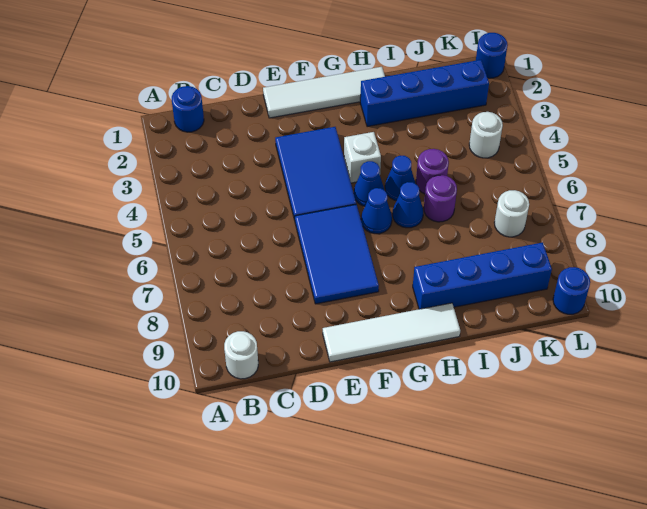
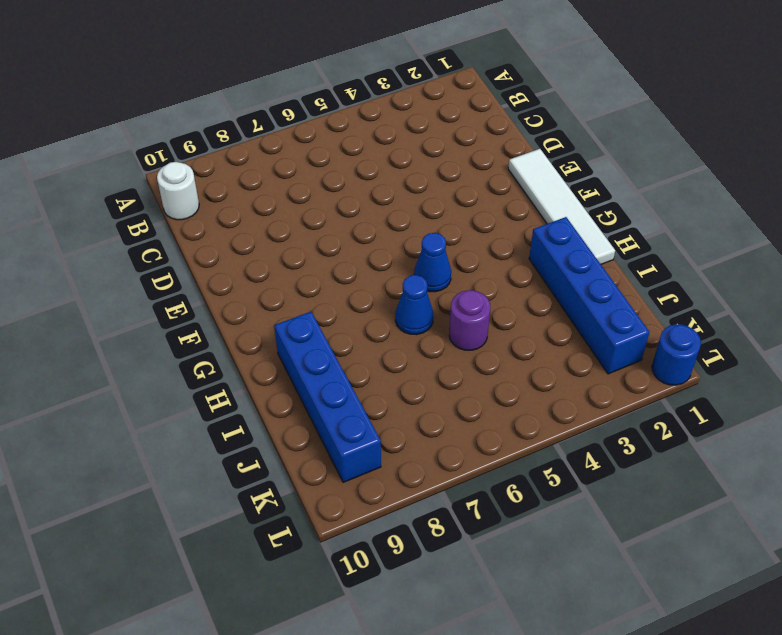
none -> blue round brick B1 level 1
none -> blue tile E3:F5 level 1
none -> blue tile E6:F8 level 1

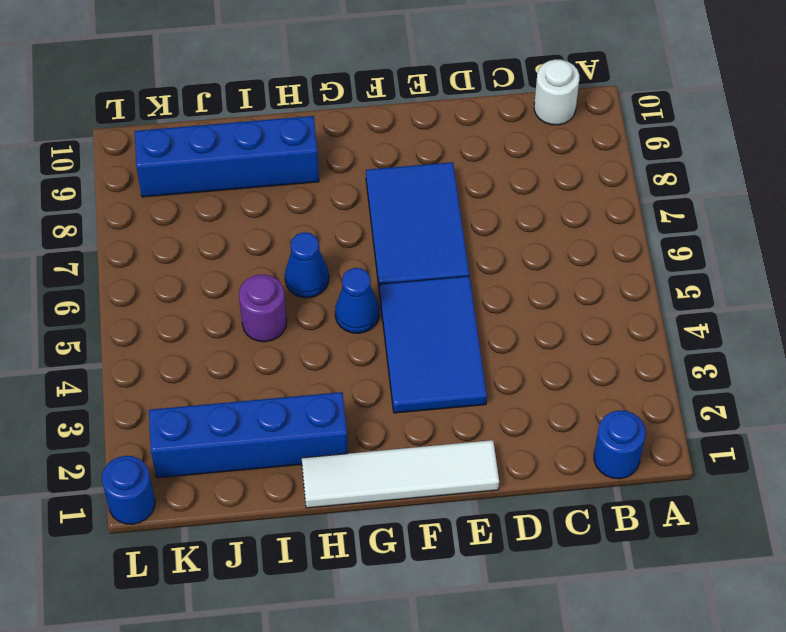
none -> white tile E10:H10 level 1
none -> white brick G4 level 1
none -> blue cone G6 level 1

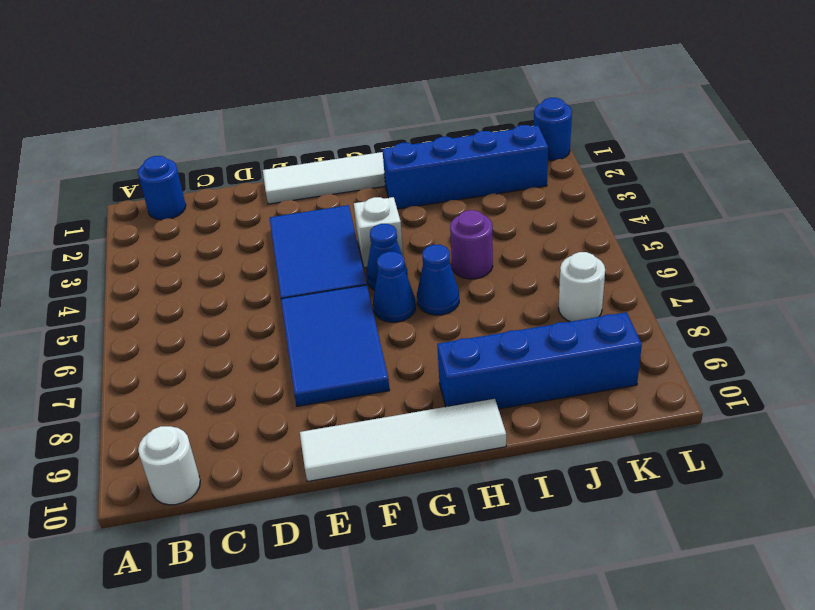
none -> blue cone H5 level 1
none -> purple round brick I6 level 1
none -> white round brick K4 level 1

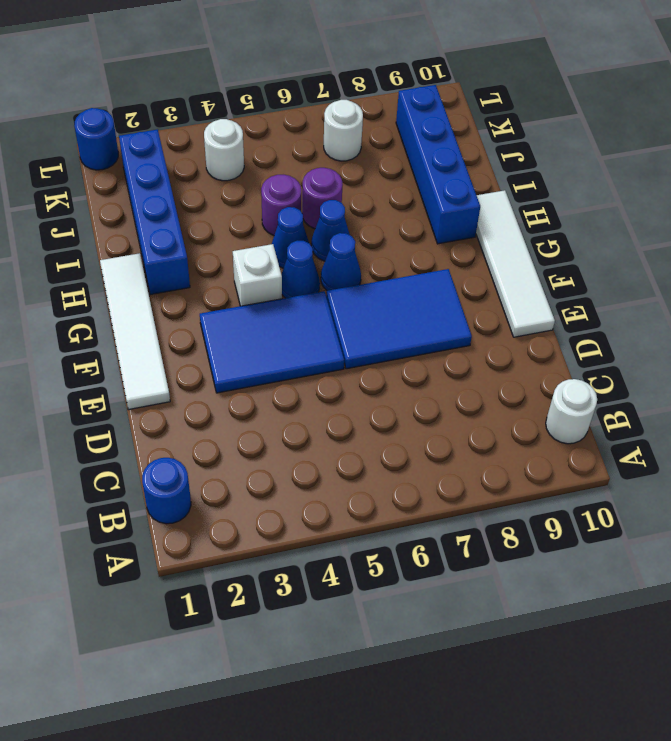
none -> blue round brick L10 level 1

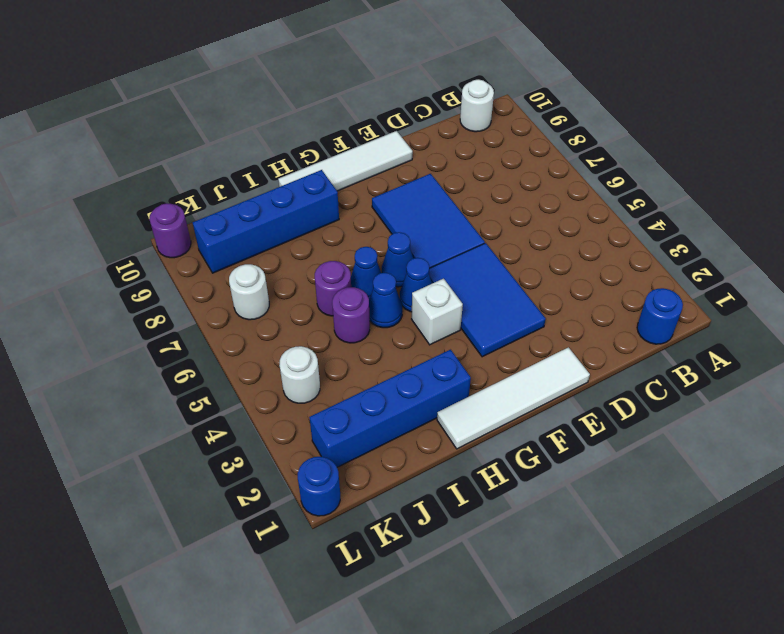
purple round brick L10 level 1 -> blue round brick L10 level 1

